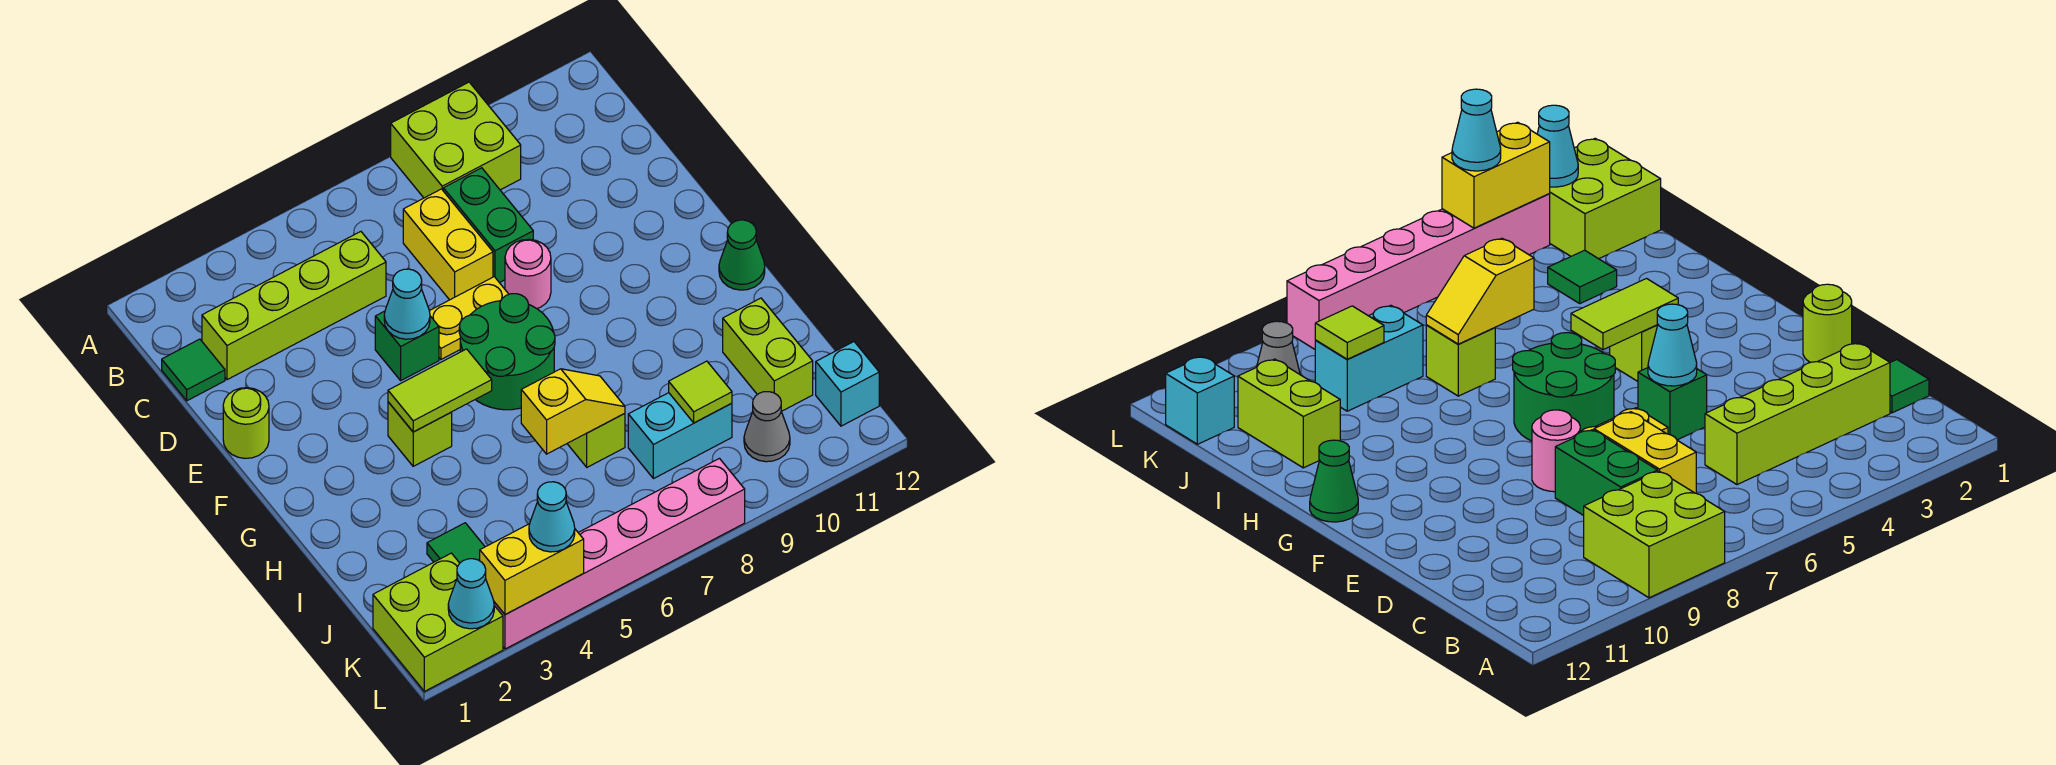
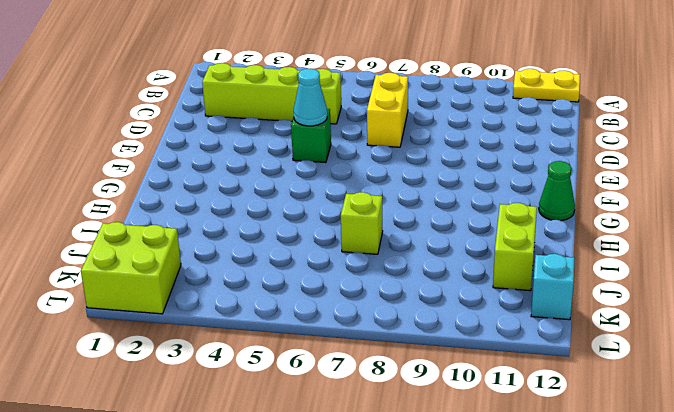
yellow plate A11:A12 level 1 -> yellow plate E6:E7 level 1
none -> lime brick A8:B9 level 1
none -> green tile C1 level 1
none -> green brick C8:D8 level 1

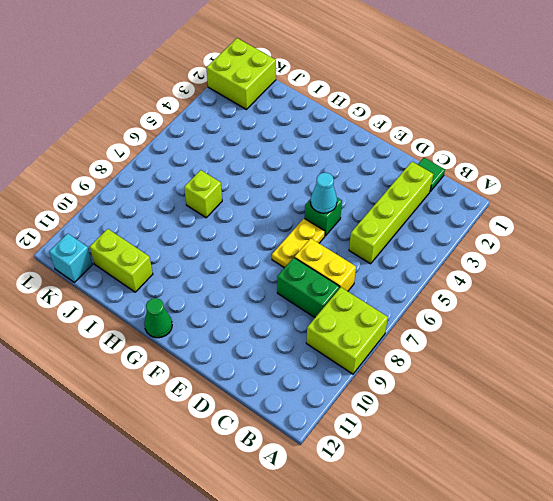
none -> lime round brick E1 level 1
none -> pink round brick E8 level 1
none -> green round brick F6:G7 level 1

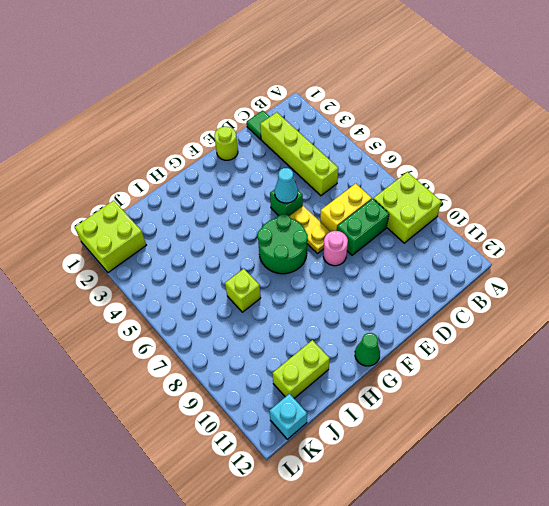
none -> lime brick G4 level 1
none -> green tile J3 level 1
none -> cyan brick J8:J9 level 1

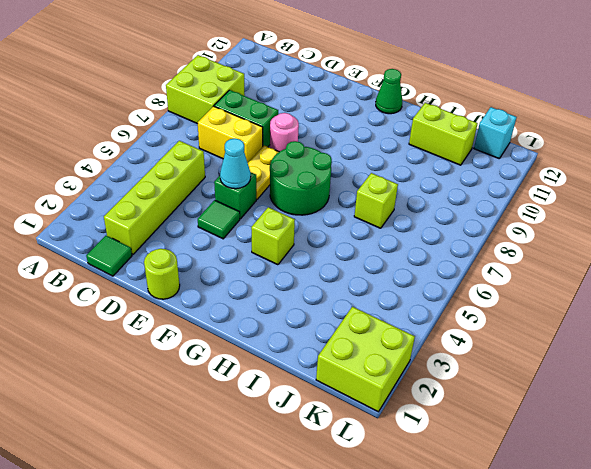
green tile E4 level 1 -> green tile J3 level 1
none -> cyan brick J8:J9 level 1
none -> grey cone K10 level 1
none -> pink brick L3:L8 level 1

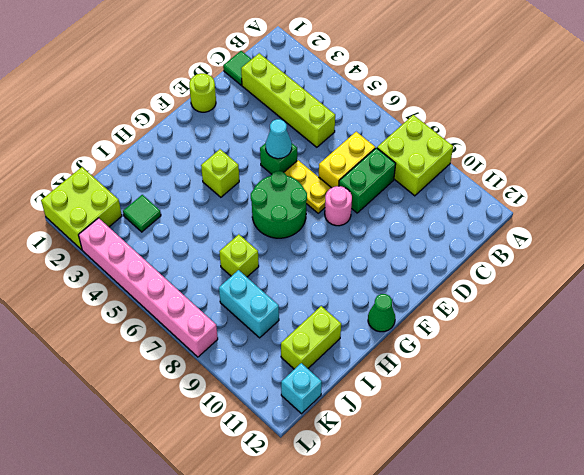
none -> grey cone K10 level 1
none -> lime tile G4:G5 level 2
none -> yellow slope I6:I7 level 2 top 6

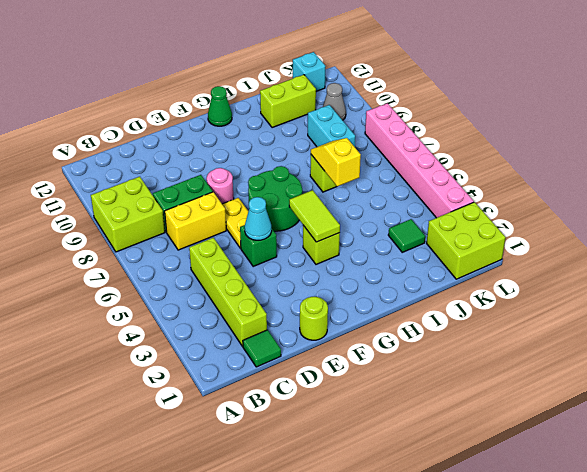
none -> lime tile J9 level 2
none -> cyan cone L2 level 2
none -> yellow brick L3:L4 level 2

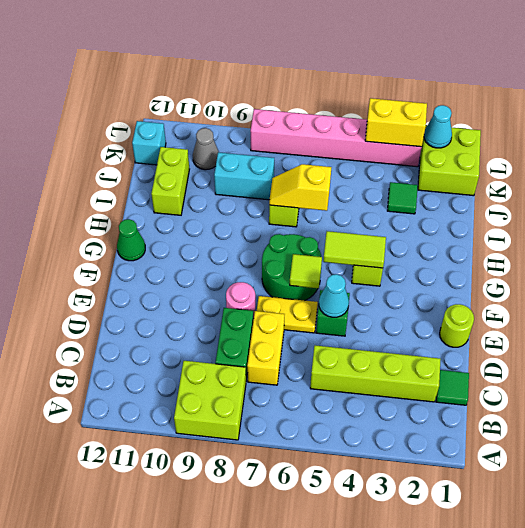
lime tile F6 level 2 -> lime tile J9 level 2
none -> cyan cone L4 level 3

